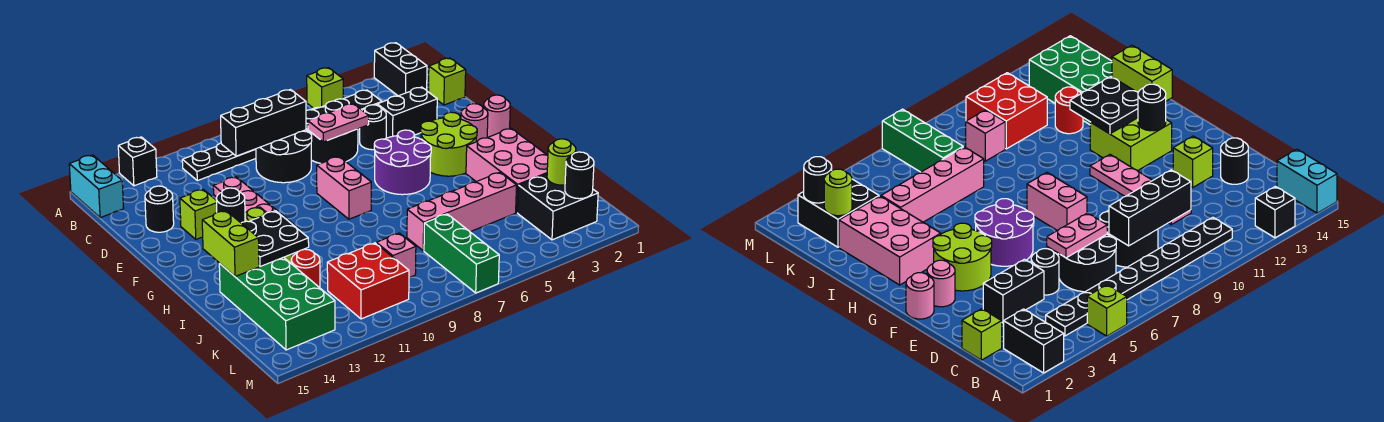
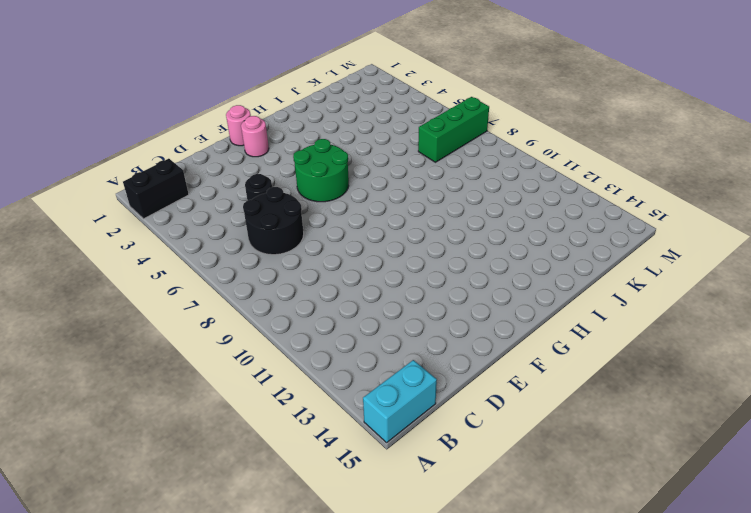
green round brick F5:G6 level 1 -> purple round brick F5:G6 level 1
none -> lime brick A5 level 1
none -> black brick A13 level 1
none -> black plate B4:B11 level 1
none -> lime brick C1 level 1

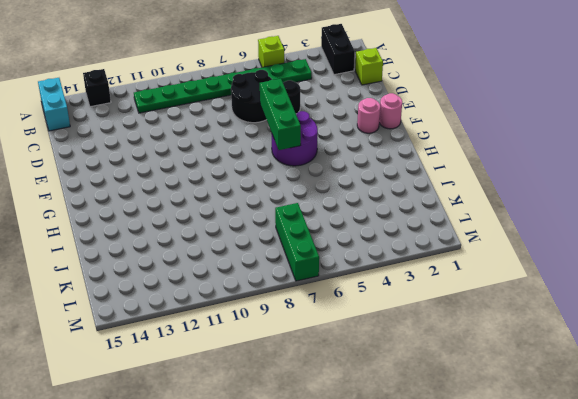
green plate B4:B11 level 1 -> black plate B4:B11 level 1
green brick E6:G6 level 2 -> none
none -> black round brick C8:D9 level 1
none -> black brick D3:D4 level 1
none -> pink plate D11:G11 level 1
none -> black round brick D14 level 1

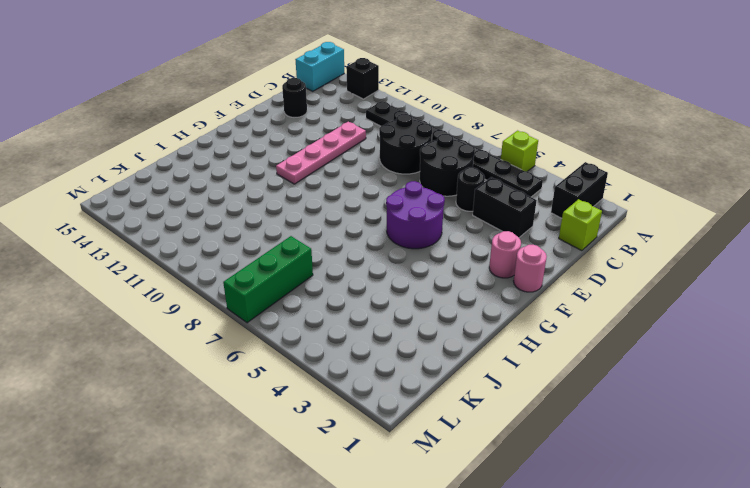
none -> lime brick E13 level 1
none -> lime round brick F3:G4 level 1
none -> pink brick F8:G8 level 1
none -> lime brick G12:H13 level 1

